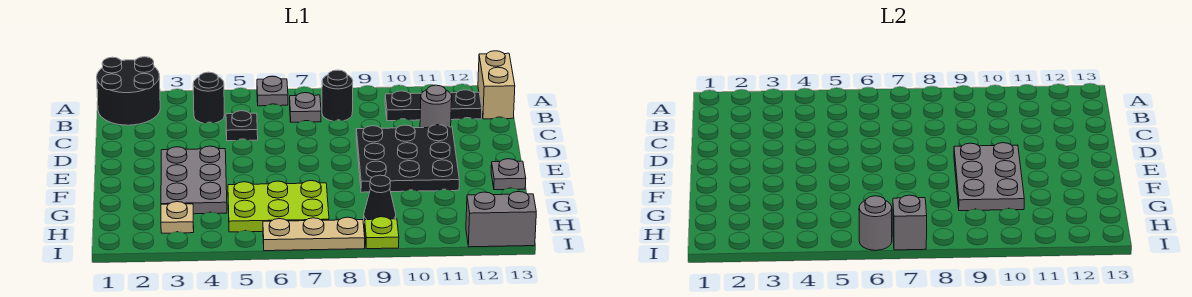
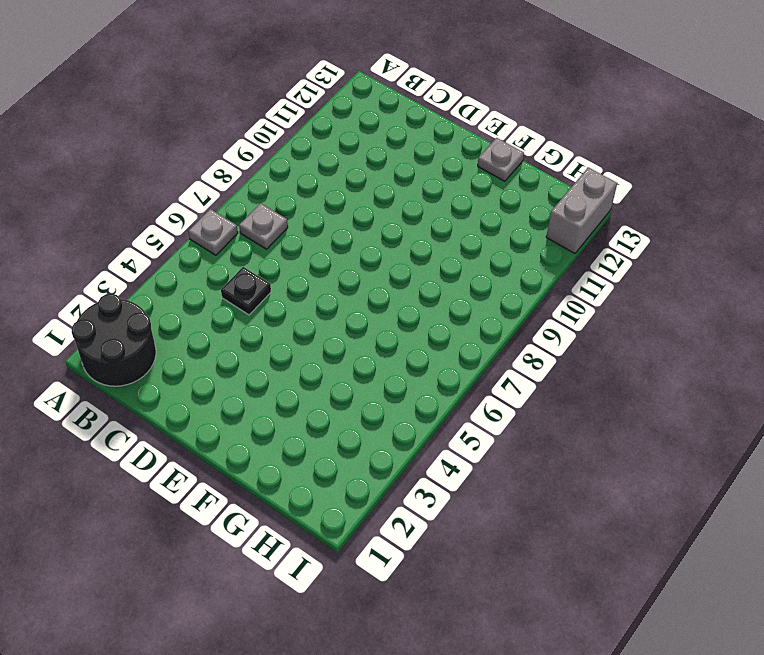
none -> tan brick A13:B13 level 1
none -> black round brick B4 level 1
none -> black round brick B8 level 1

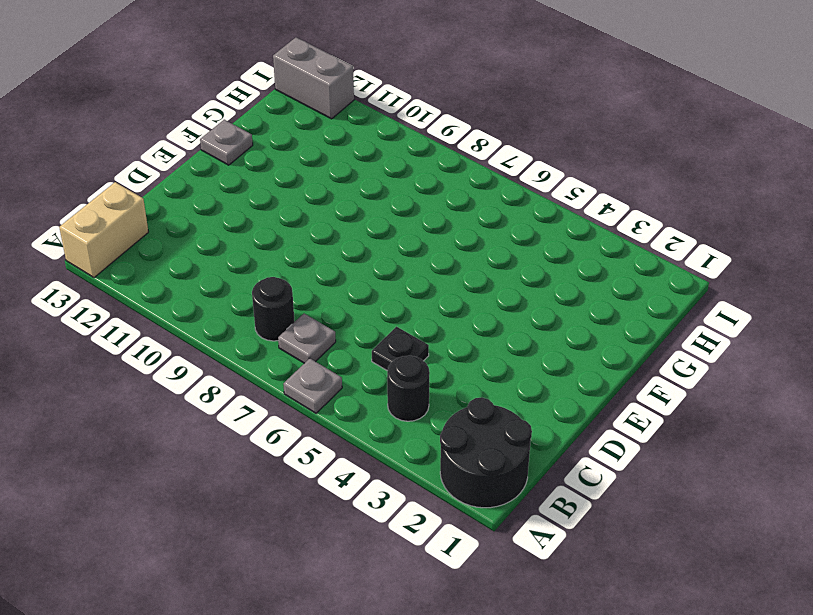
none -> black plate B10:B12 level 1
none -> grey round brick C11 level 1
none -> black plate D9:F11 level 1

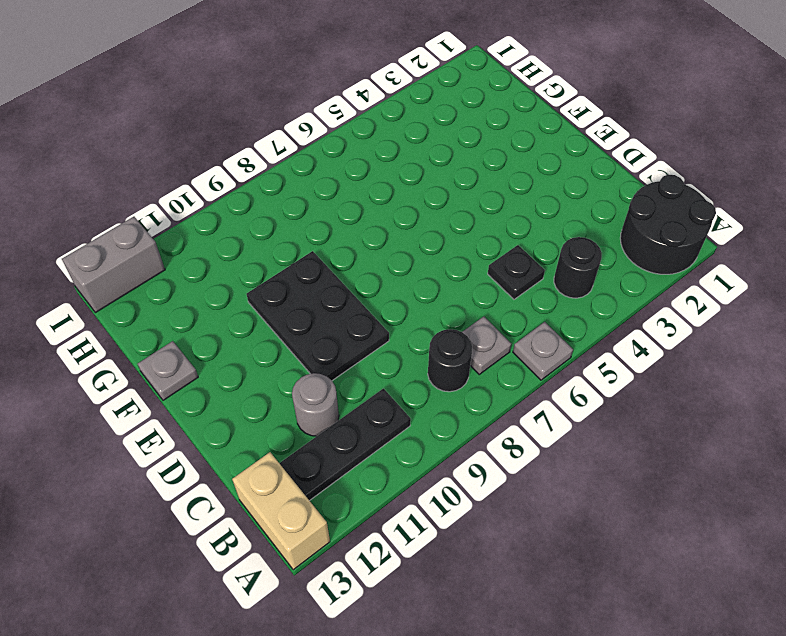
black plate D9:F10 level 1 -> black plate D9:F11 level 1
none -> grey plate E3:G4 level 1
none -> lime plate G5:H7 level 1
none -> tan plate H3 level 1

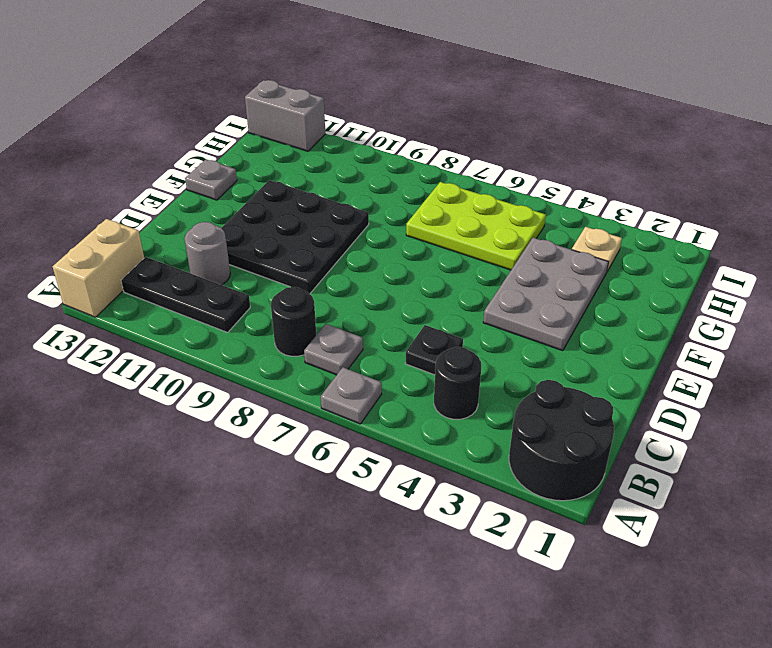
none -> black cone H9 level 1
none -> tan plate I6:I8 level 1
none -> lime plate I9 level 1

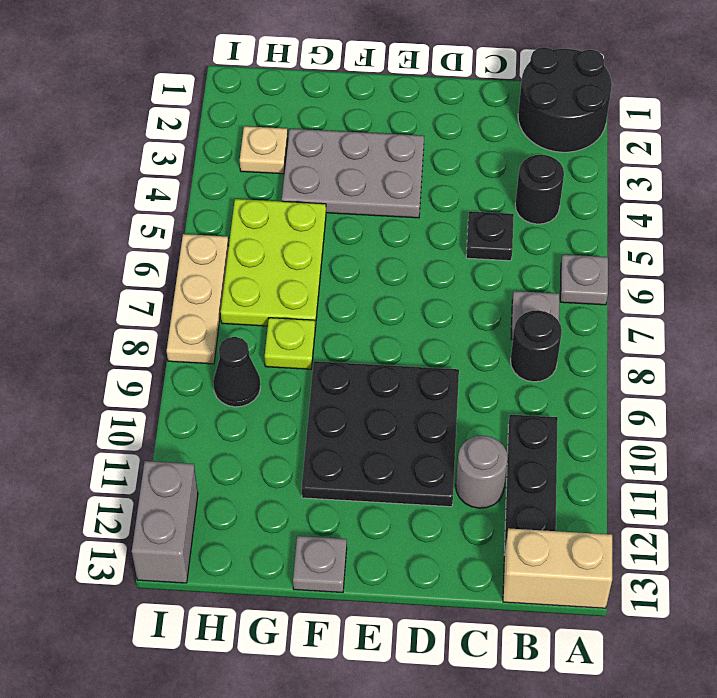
lime plate G8 level 1 -> lime plate I9 level 1
none -> grey plate E9:G10 level 2
none -> grey round brick I6 level 2
none -> grey brick I7 level 2

